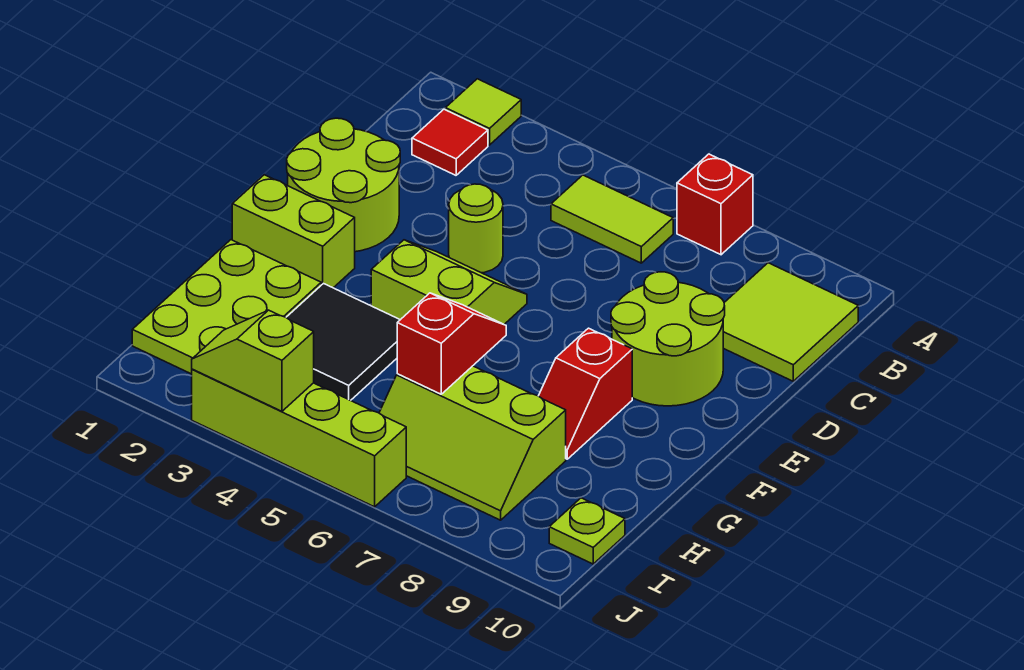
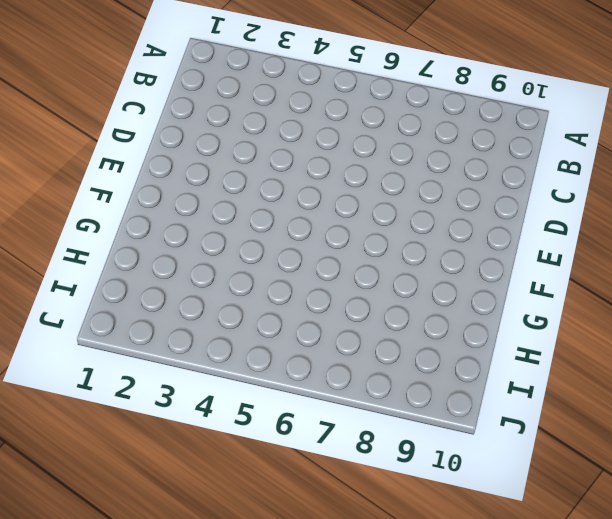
none -> lime tile A2 level 1
none -> red brick A7 level 1
none -> red tile B2 level 1

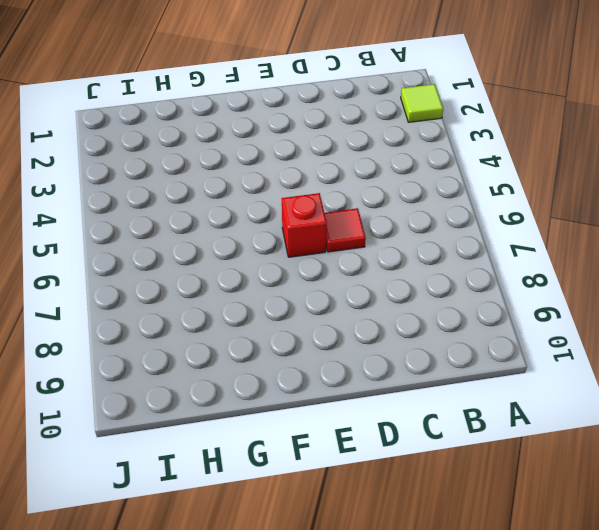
red tile D6 level 1 -> red tile B2 level 1
red brick E6 level 1 -> red brick A7 level 1
none -> lime tile B5:B6 level 1
none -> lime tile B9:C10 level 1
none -> lime round brick D1:E2 level 1

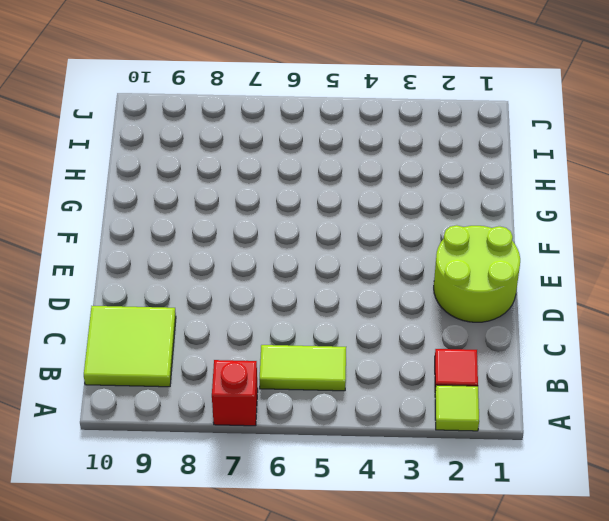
none -> lime round brick D4 level 1
none -> lime round brick D8:E9 level 1
none -> lime slope E4:F5 level 1 top F

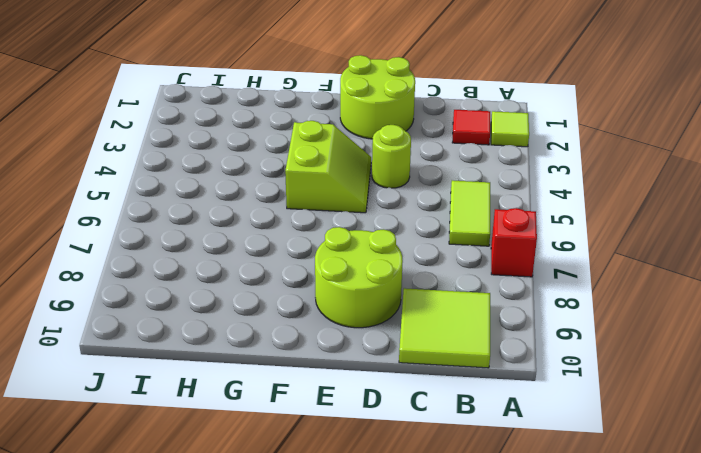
none -> lime brick F1:F2 level 1
none -> red slope F8:G8 level 1 top F
none -> lime plate G1:I2 level 1

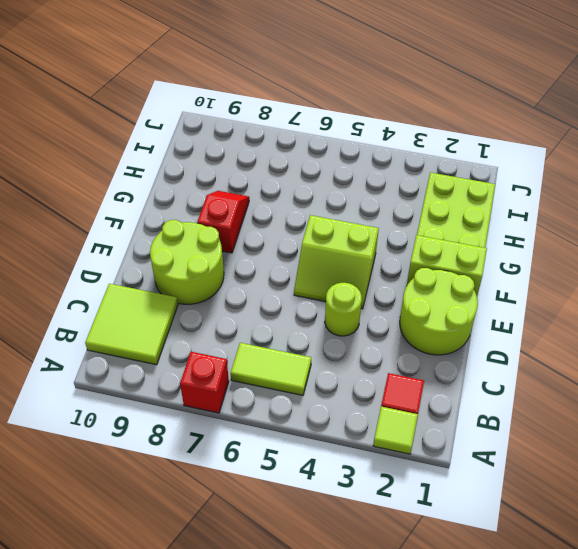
none -> black tile G3:H4 level 1
none -> lime slope H6:I8 level 1 top H
none -> lime plate I10 level 1

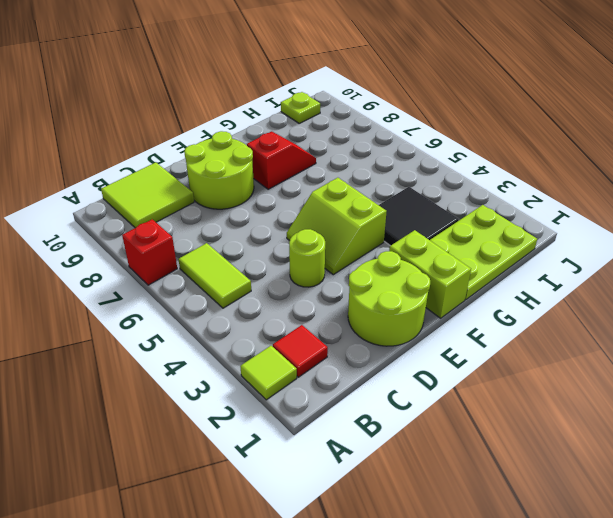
none -> lime slope H6:I8 level 1 top H
none -> lime brick J3:J6 level 1
none -> red slope G6:H6 level 2 top H

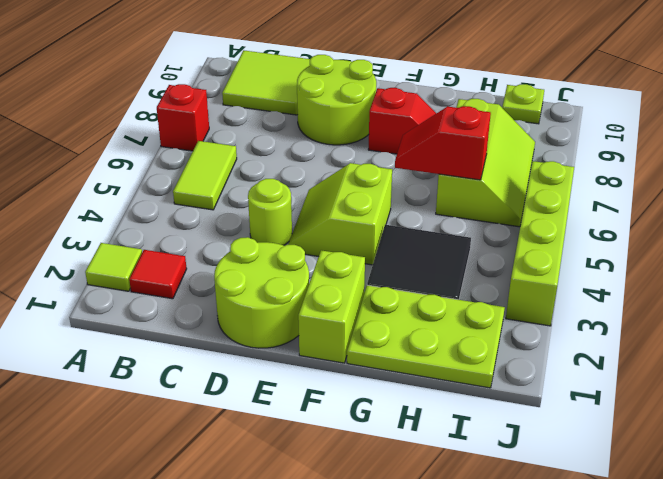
none -> lime slope J3:J4 level 2 top 4

